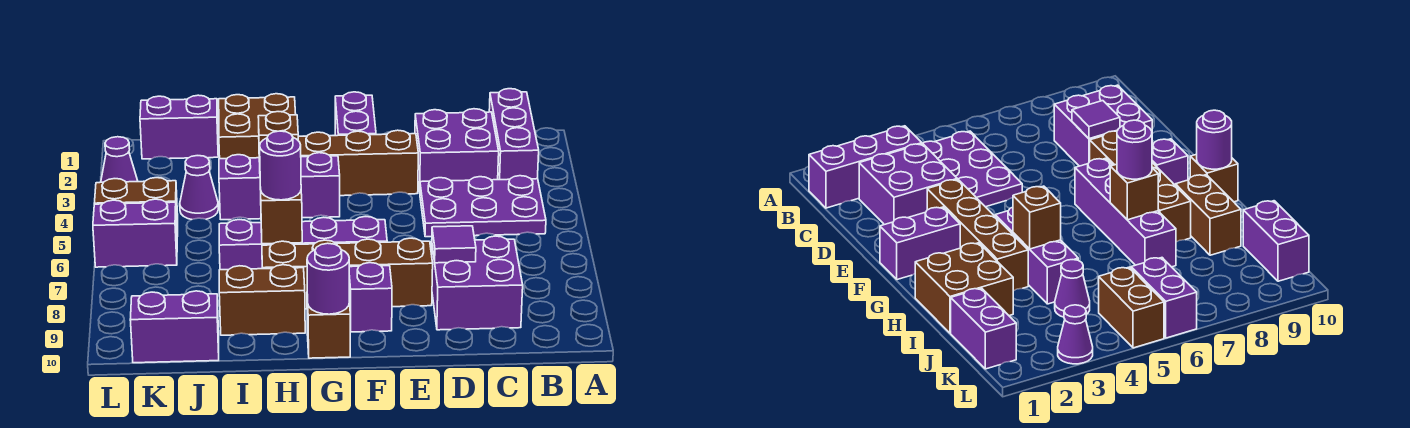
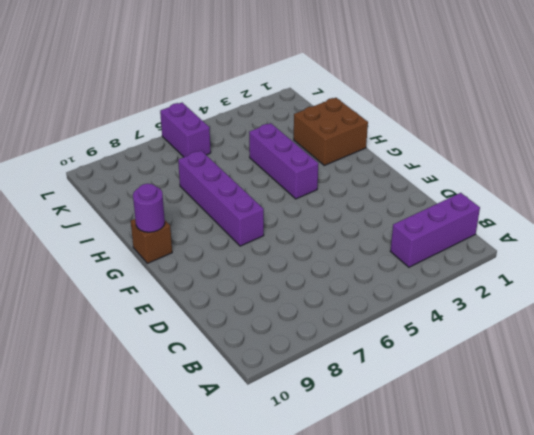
none -> purple plate B4:D5 level 1
none -> purple brick C2:D3 level 1
none -> purple brick C8:D9 level 1

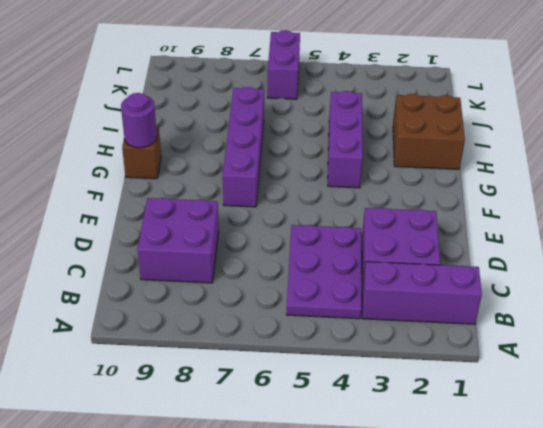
none -> brown brick E3:H3 level 1
none -> brown brick E8:H8 level 1
none -> purple brick F1:F2 level 1

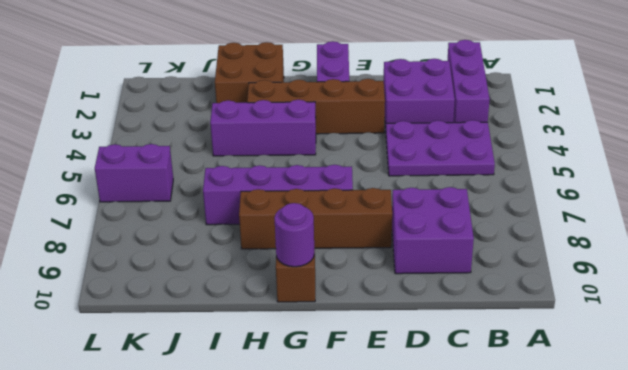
none -> purple brick F9 level 1
none -> brown brick H9:I9 level 1
none -> purple brick J1:K1 level 1

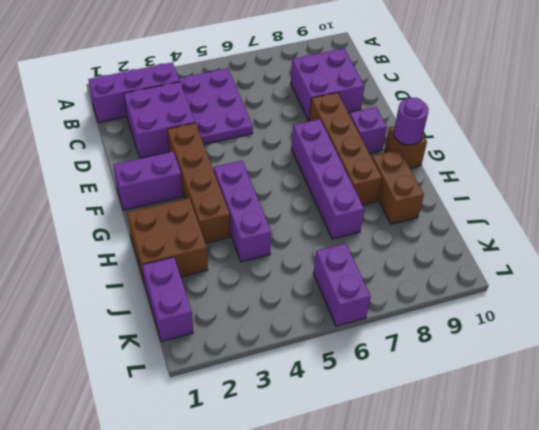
none -> purple cone J4 level 1
none -> purple brick J10:K10 level 1
none -> brown brick K5:L5 level 1

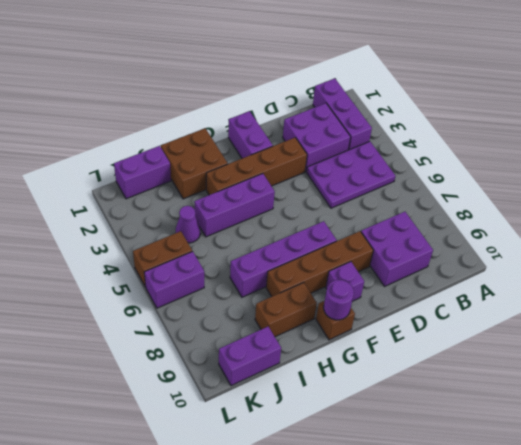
none -> purple cone L3 level 1
none -> purple tile D8 level 2
none -> brown brick H4 level 2

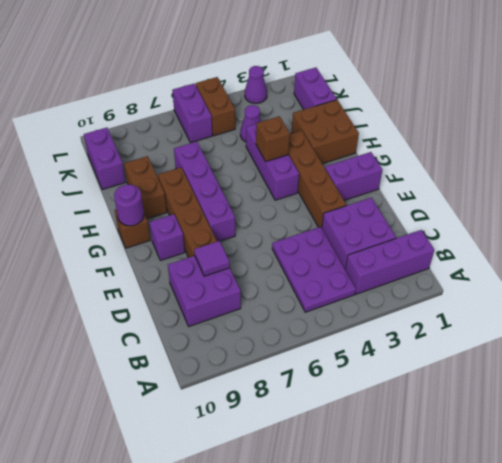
none -> brown brick H7 level 2
none -> purple round brick H7 level 3

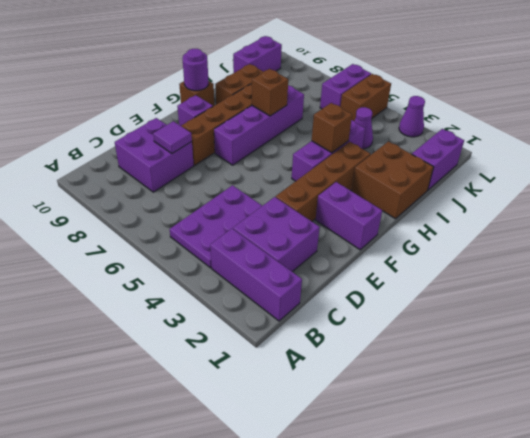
none -> purple round brick H7 level 3

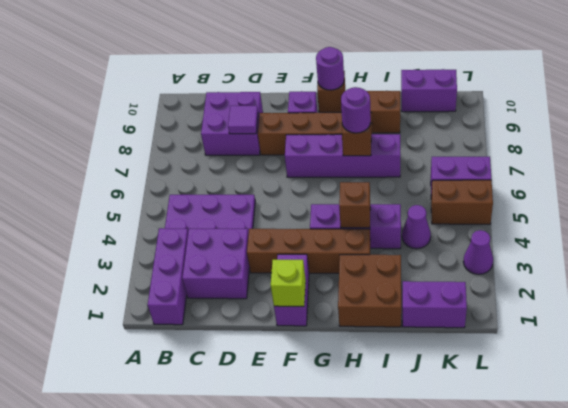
lime brick F1 level 2 -> none

